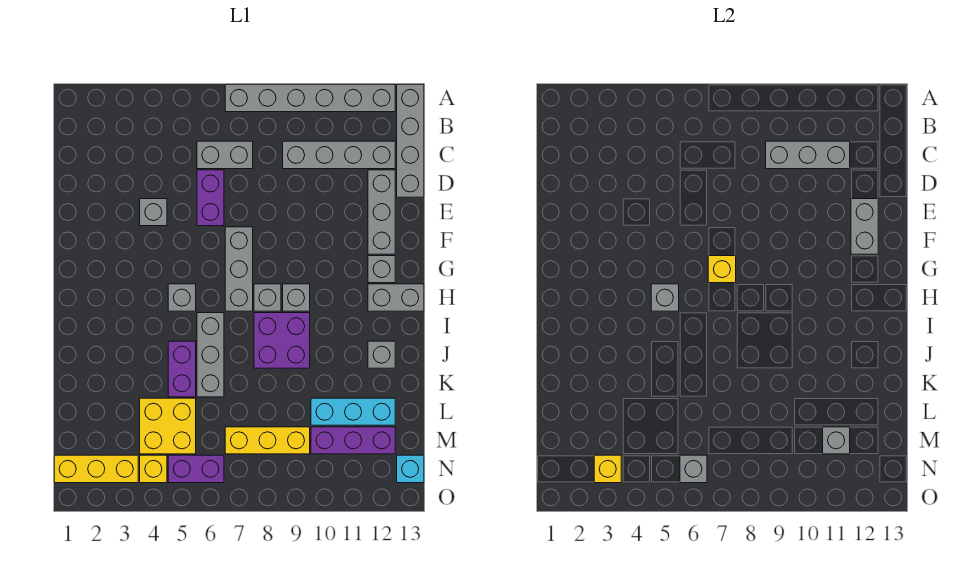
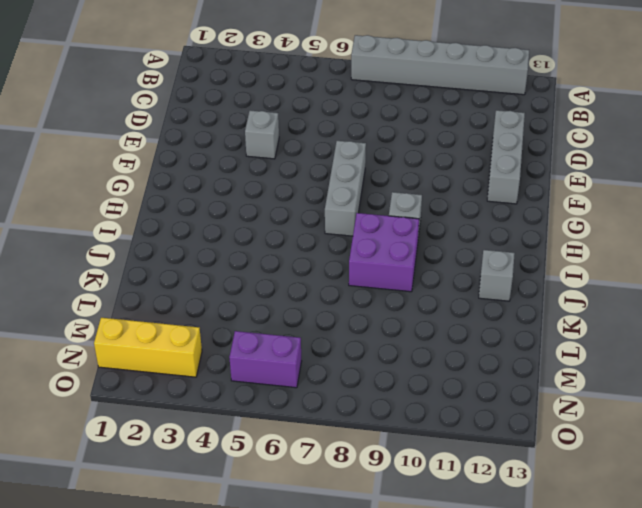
none -> grey brick A13:D13 level 1
none -> grey brick C6:C7 level 1
none -> grey brick C9:C12 level 1
none -> purple brick D6:E6 level 1

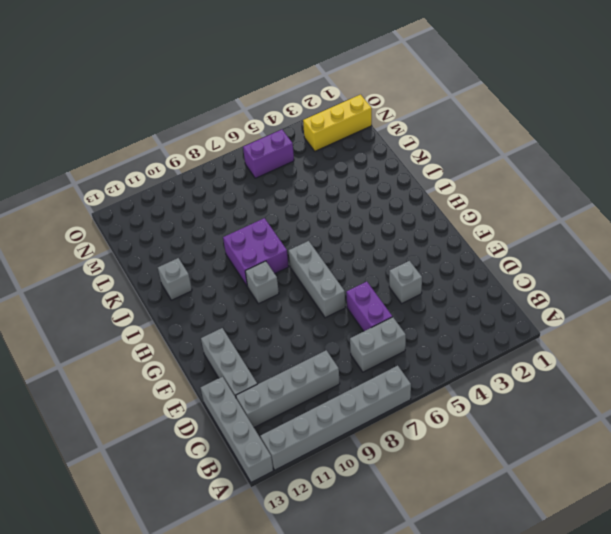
none -> grey brick G12 level 1
none -> grey brick H5 level 1
none -> grey brick H8 level 1
none -> grey brick H12:H13 level 1

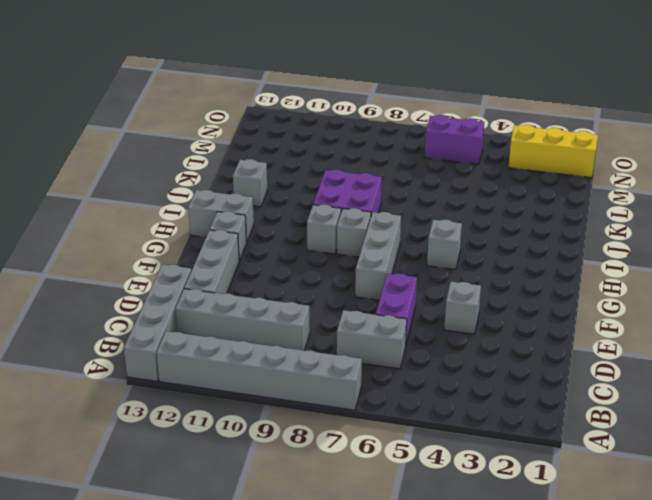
none -> grey brick I6:K6 level 1
none -> purple brick J5:K5 level 1
none -> yellow brick L4:M5 level 1
none -> cyan brick L10:L12 level 1

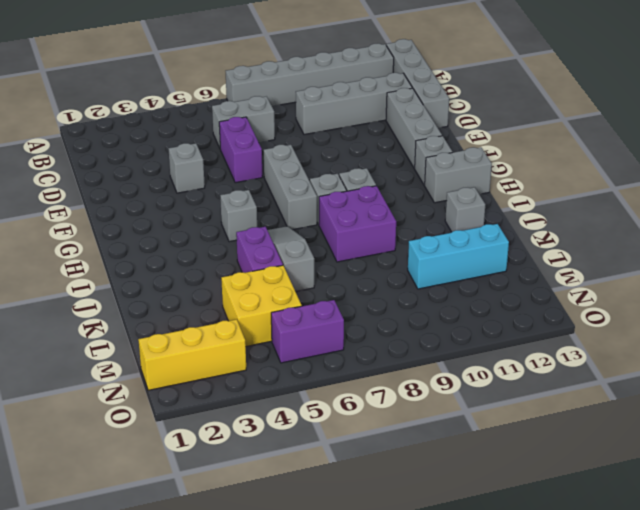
grey slope I6:K6 level 1 top K -> grey brick I6:K6 level 1
none -> yellow brick M7:M9 level 1
none -> purple brick M10:M12 level 1
none -> yellow brick N4 level 1
none -> cyan brick N13 level 1

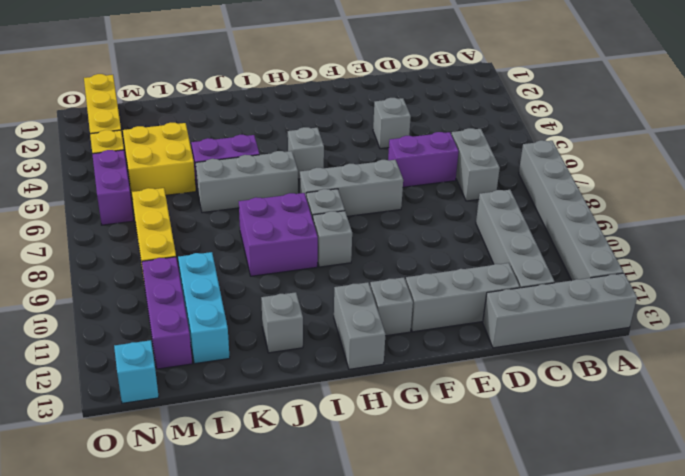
none -> grey brick C9:C11 level 2
none -> grey brick E12:F12 level 2
none -> yellow brick G7 level 2
none -> grey brick H5 level 2

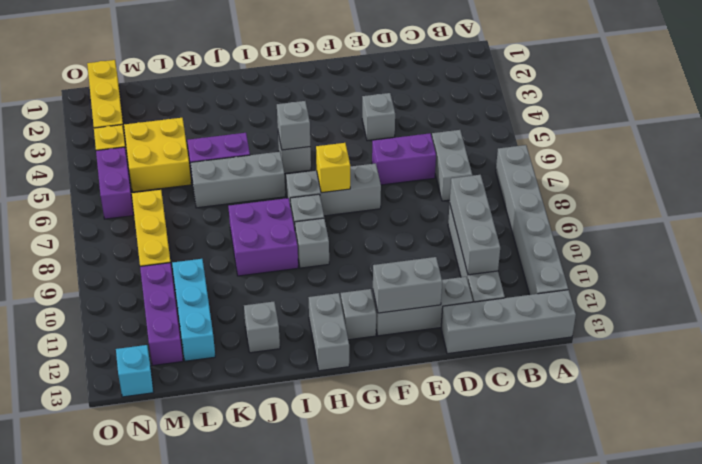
none -> grey brick M11 level 2
none -> yellow brick N3 level 2
none -> grey brick N6 level 2

